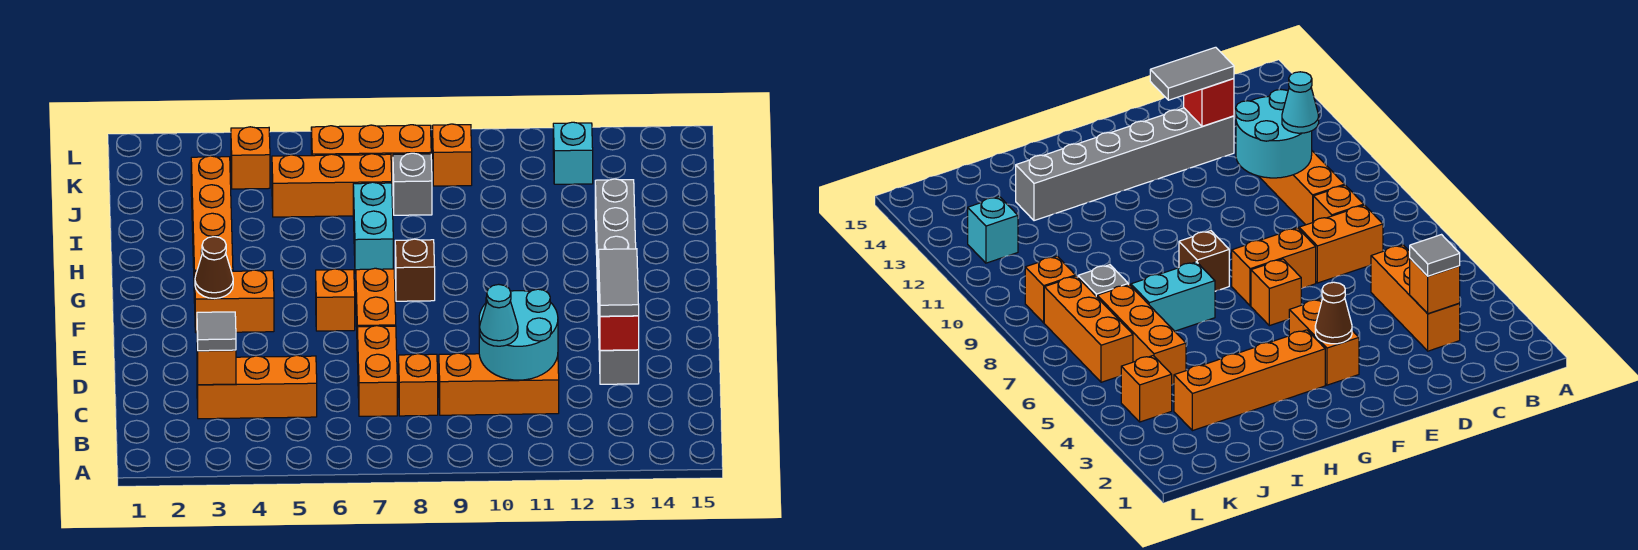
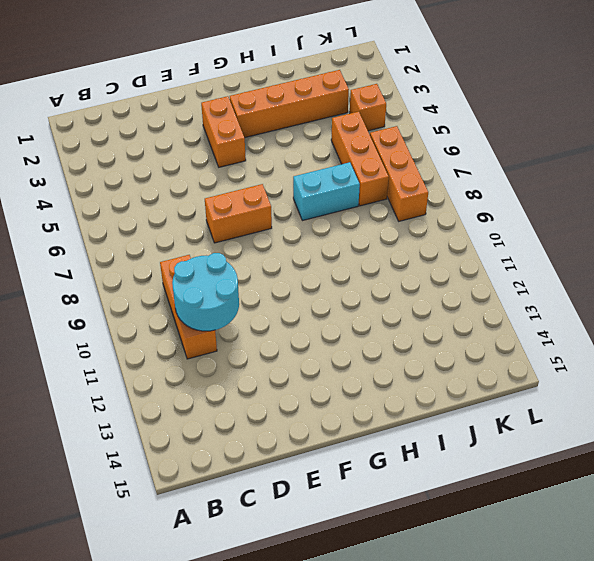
none -> orange brick C3:C5 level 1
none -> orange brick C7:D7 level 1
none -> orange brick C8 level 1

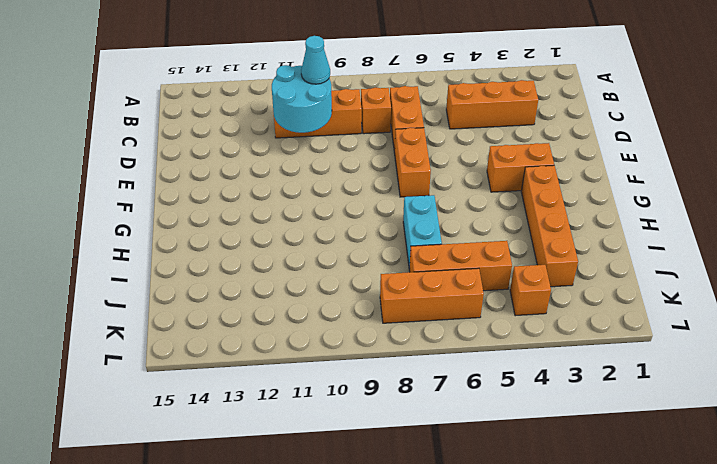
none -> grey brick D13:I13 level 1
none -> orange brick F6 level 1
none -> brown brick G8 level 1

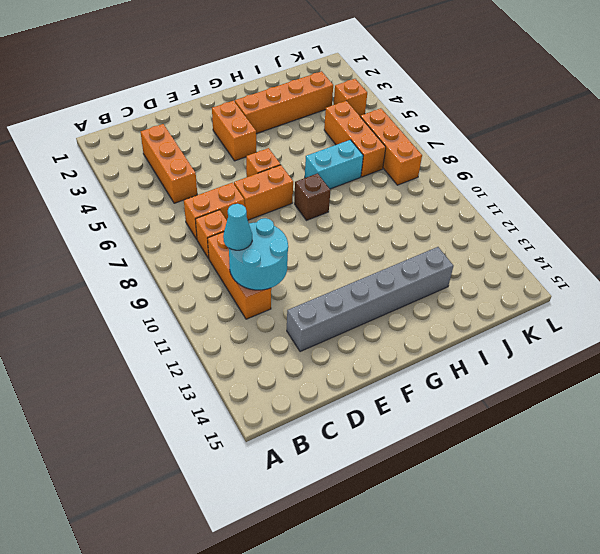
none -> grey brick J8 level 1
none -> orange brick K9 level 1
none -> cyan brick K12 level 1

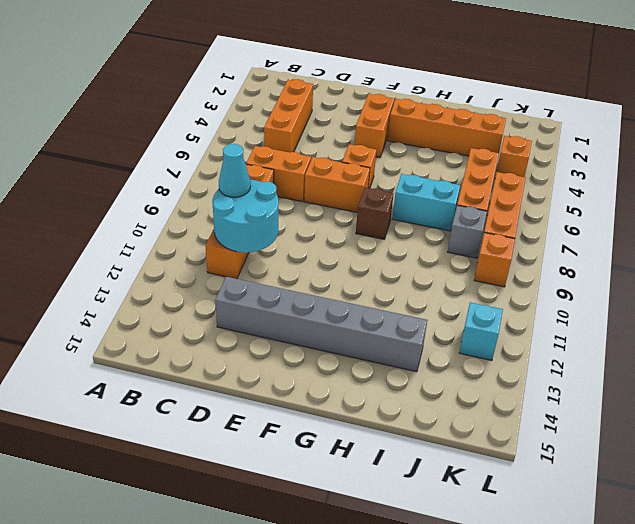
none -> orange brick C3 level 2
none -> red brick D13 level 2
none -> brown cone F3 level 2

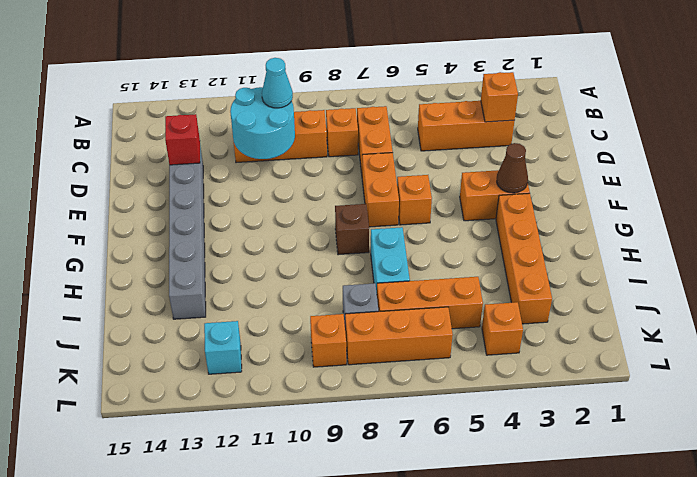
none -> grey tile C3 level 3
none -> grey tile D13:E13 level 3

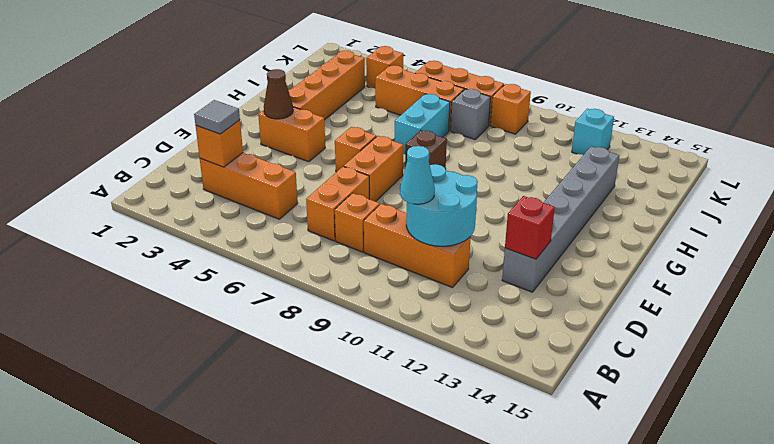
none -> grey tile D13:E13 level 3

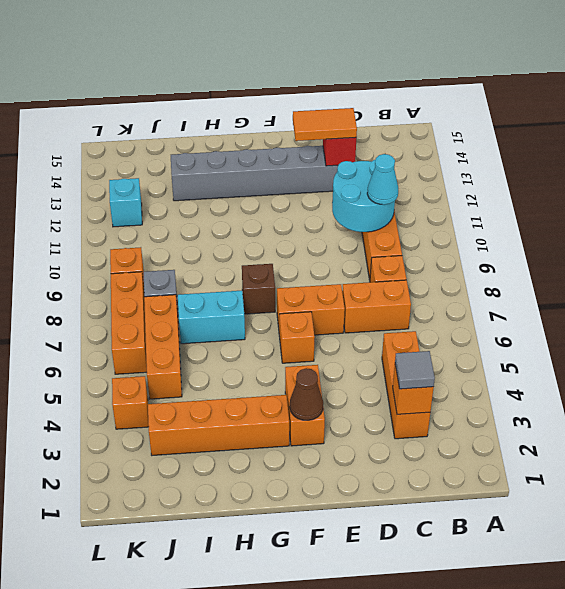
orange tile D13:E13 level 3 -> grey tile D13:E13 level 3

